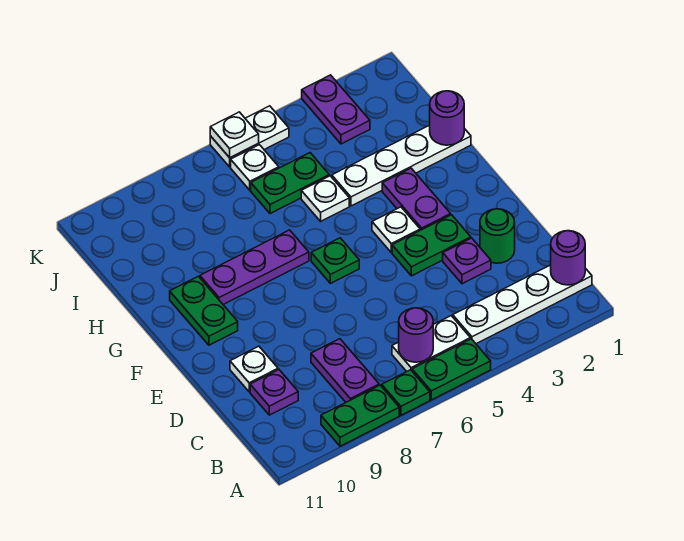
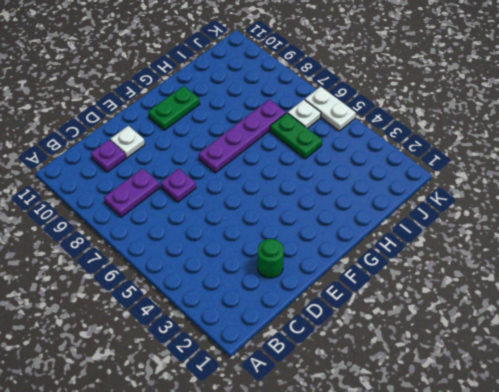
purple plate D7 level 1 -> purple plate D3 level 1
purple plate F7:I7 level 1 -> purple plate G7:G9 level 1
none -> green plate A5:A6 level 1
none -> green plate A7 level 1
none -> green plate A8:A9 level 1

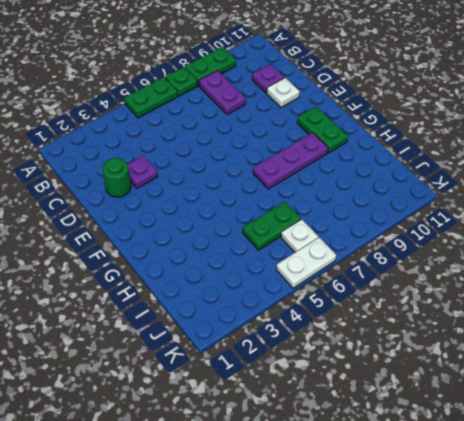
none -> white plate B1:B4 level 1
none -> white plate B5:B6 level 1
none -> green plate E3:E4 level 1

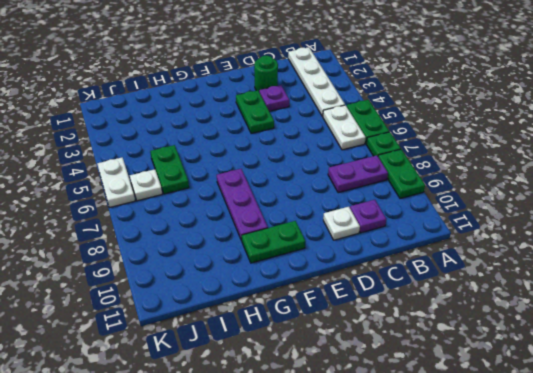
none -> purple plate F3:G3 level 1
none -> white plate F4 level 1
none -> green plate F6 level 1

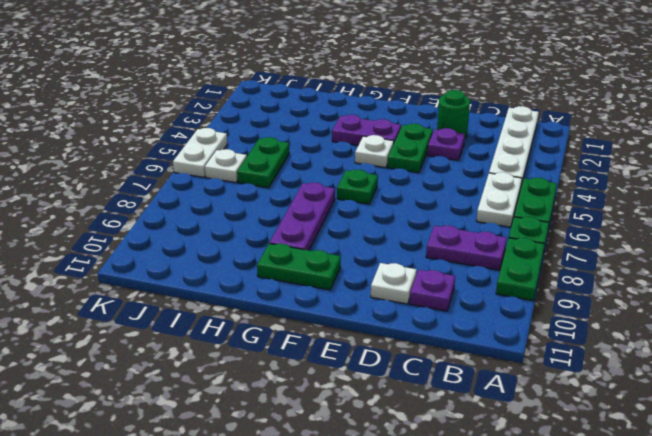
none -> white plate H1:H4 level 1
none -> white plate H5 level 1
none -> purple plate J3:K3 level 1

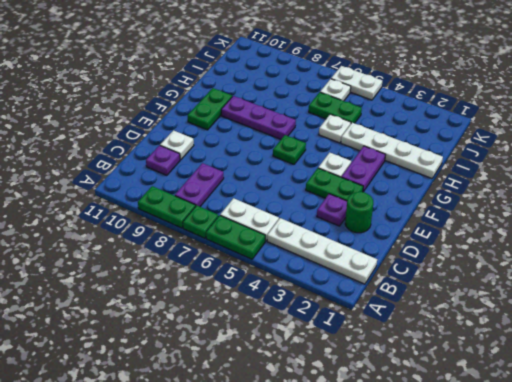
none -> purple plate J3:K3 level 1
none -> purple round brick B1 level 2
none -> purple round brick B6 level 2

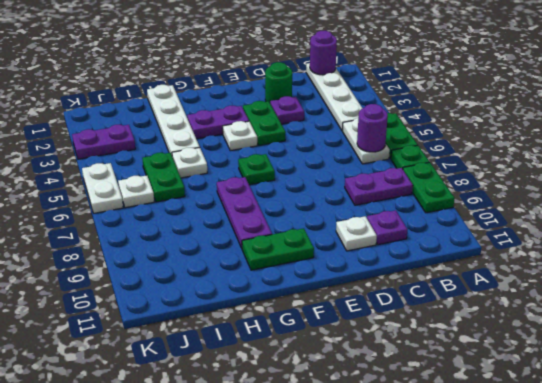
none -> purple round brick H1 level 2
none -> white plate K6 level 2

